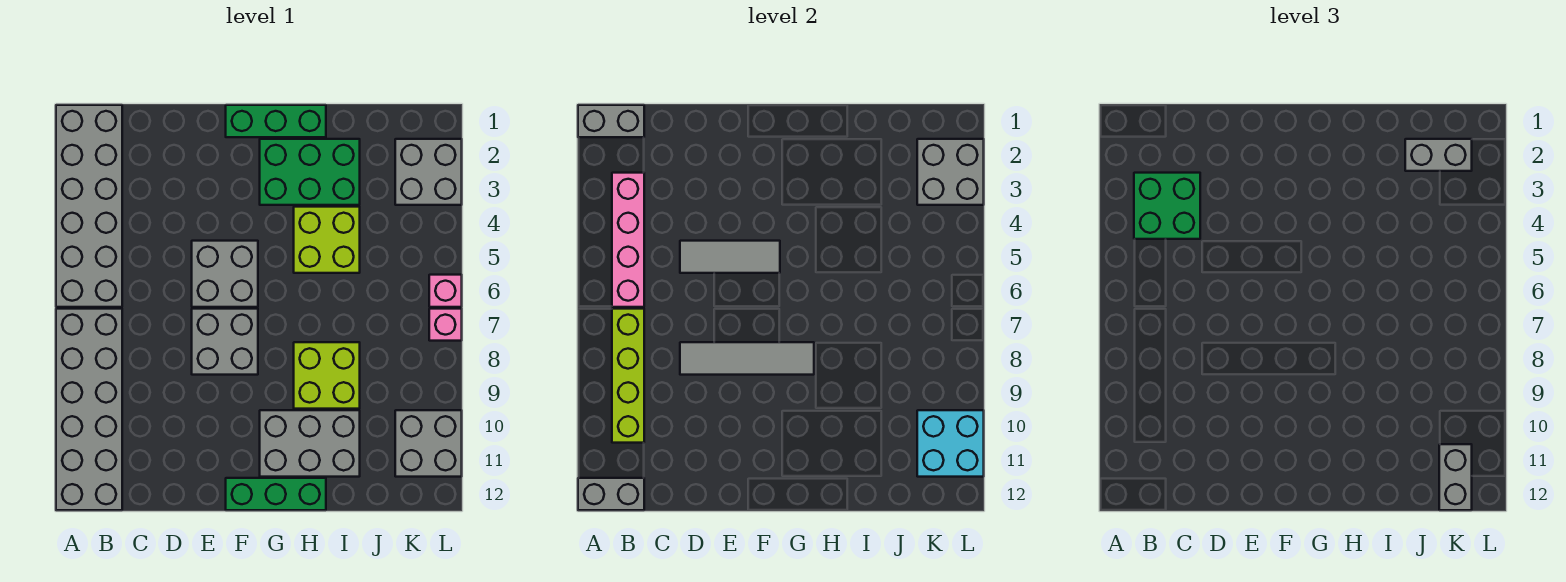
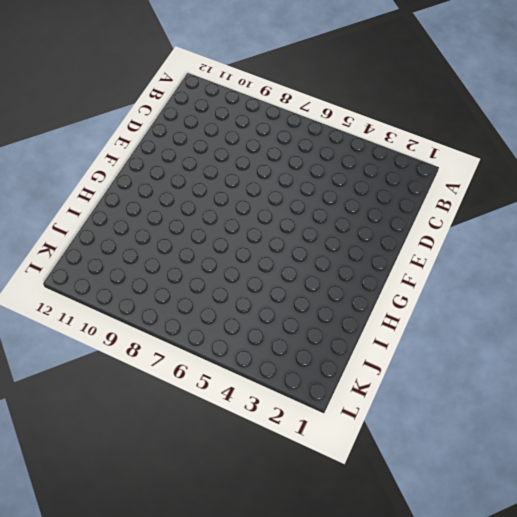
none -> grey brick A1:B6 level 1
none -> grey brick A7:B12 level 1
none -> grey brick E5:F6 level 1

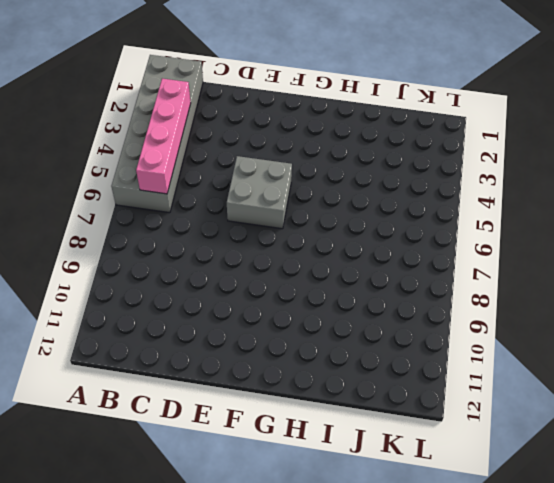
none -> grey brick A7:B12 level 1
none -> grey brick E7:F8 level 1
none -> green brick F1:H1 level 1

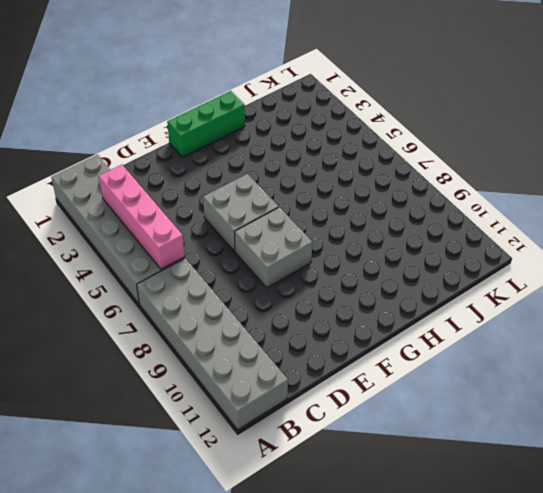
none -> green brick F12:H12 level 1
none -> green brick G2:I3 level 1
none -> grey brick G10:I11 level 1

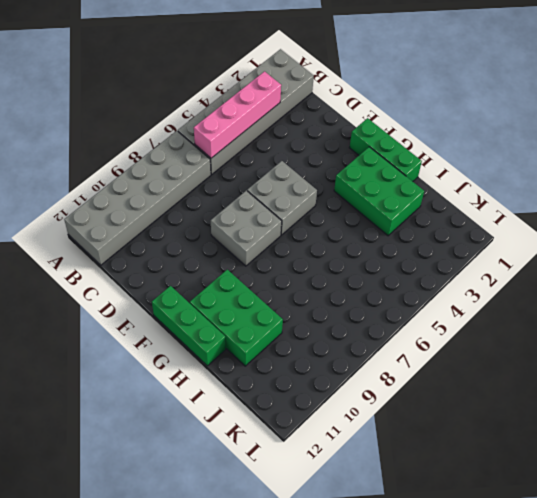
green brick G10:I11 level 1 -> grey brick G10:I11 level 1
none -> lime brick H4:I5 level 1
none -> lime brick H8:I9 level 1
none -> grey brick K2:L3 level 1

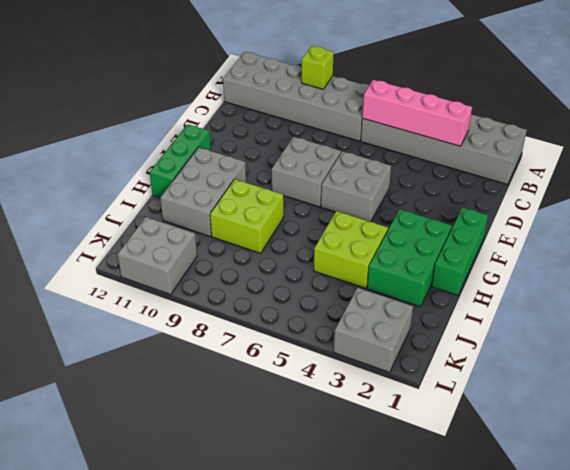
lime brick A9 level 2 -> none
none -> pink brick L6 level 1
none -> pink brick L7 level 1
none -> grey brick A1:B1 level 2

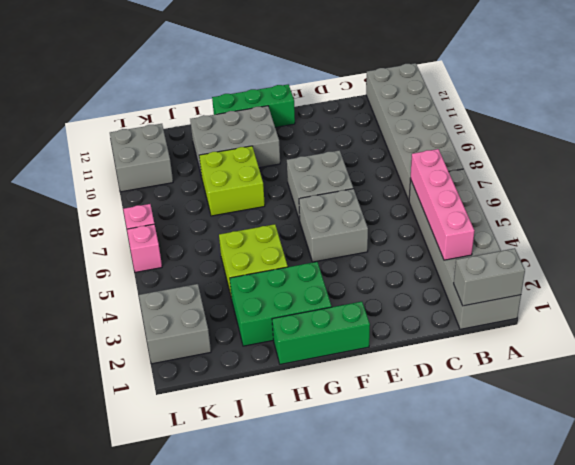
none -> grey brick A12:B12 level 2
none -> lime brick B7:B10 level 2
none -> grey tile D5:F5 level 2

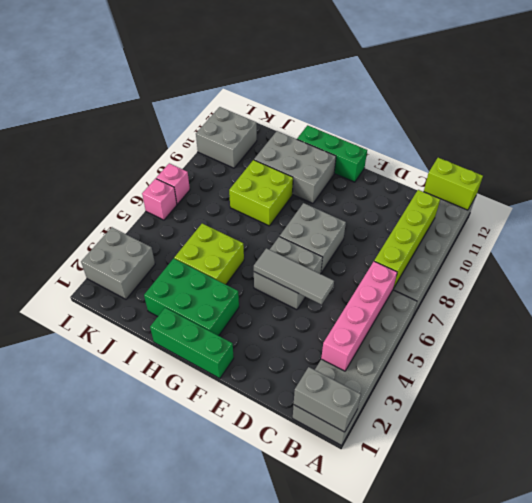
lime brick A12:B12 level 2 -> grey brick A12:B12 level 2
none -> grey tile D8:G8 level 2
none -> grey brick K2:L3 level 2
none -> cyan brick K10:L11 level 2

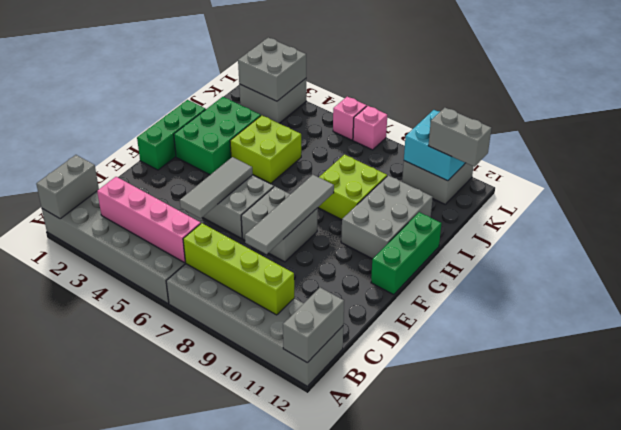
none -> green brick B3:C4 level 3
none -> grey brick J2:K2 level 3

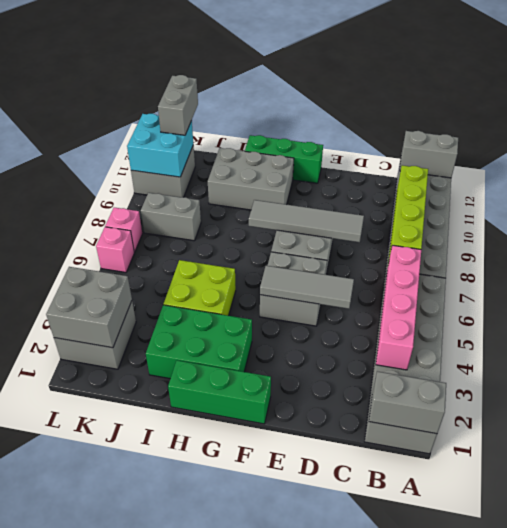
grey brick J8:K8 level 1 -> grey brick J2:K2 level 3
none -> lime brick H8:I9 level 1
none -> green brick B3:C4 level 3

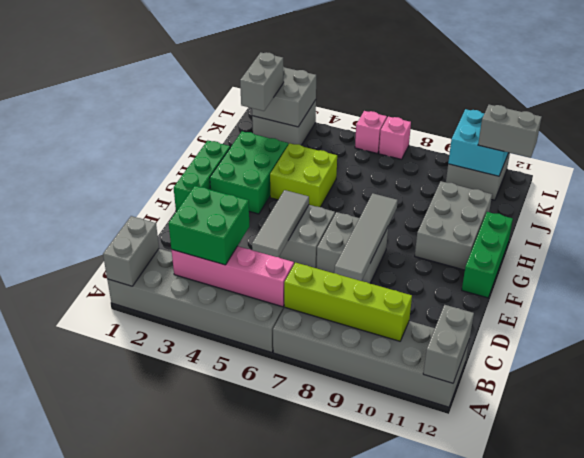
none -> lime brick H8:I9 level 1

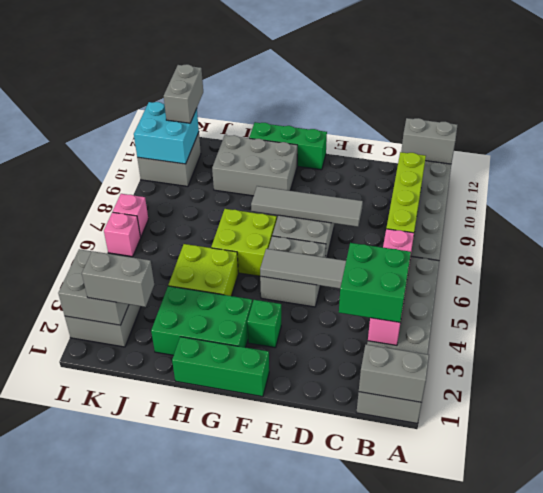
green brick F3 level 1 -> none
lime brick G6:H7 level 1 -> lime brick H8:I9 level 1

